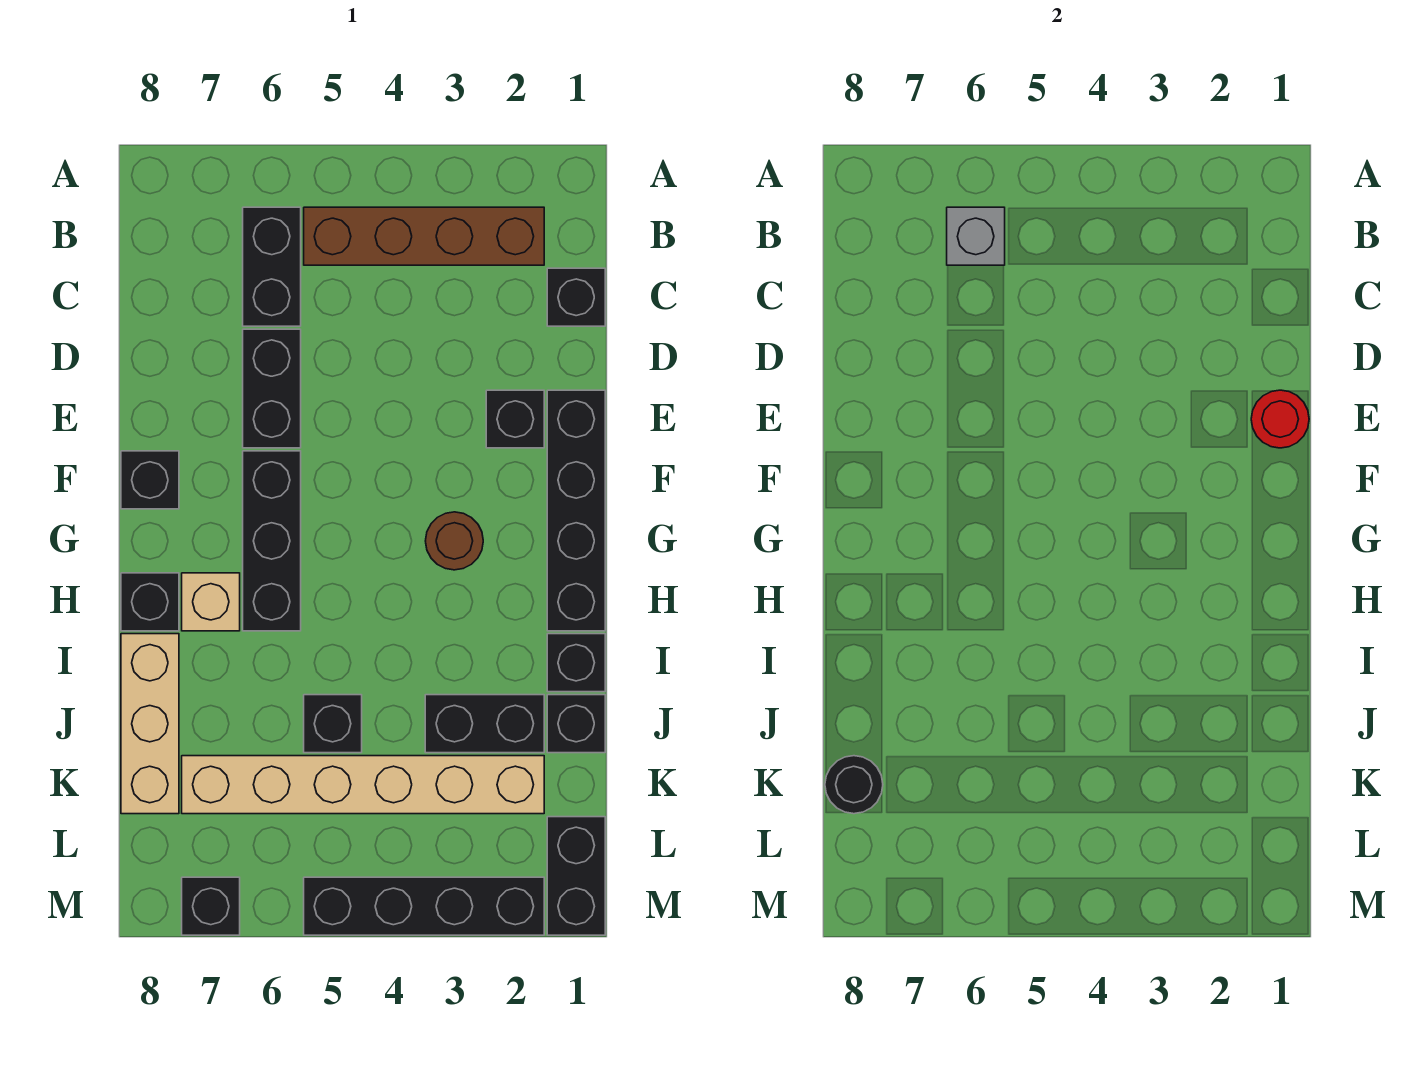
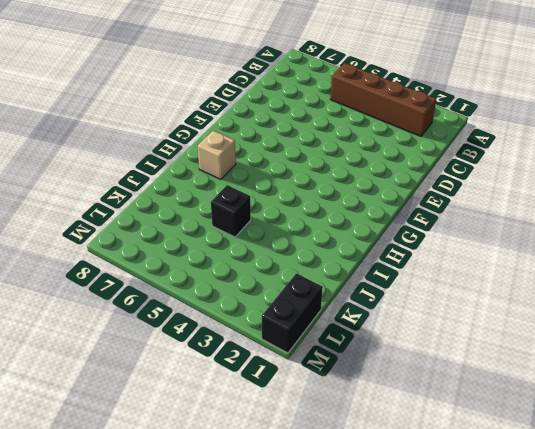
none -> black brick B6:C6 level 1
none -> black brick C1 level 1
none -> black brick D6:E6 level 1

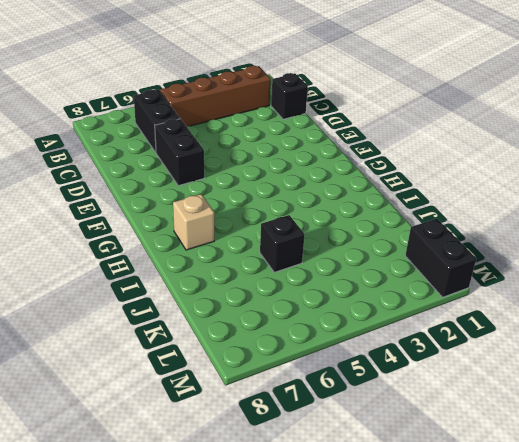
none -> black brick E1:H1 level 1
none -> black brick E2 level 1
none -> black brick F6:H6 level 1

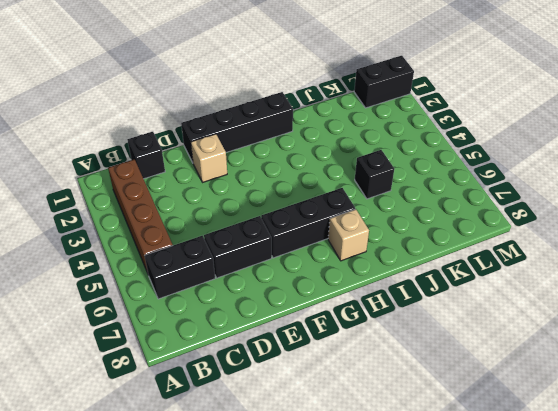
tan brick E2 level 1 -> black brick E2 level 1
none -> black brick F8 level 1
none -> brown round brick G3 level 1
none -> black brick H8 level 1

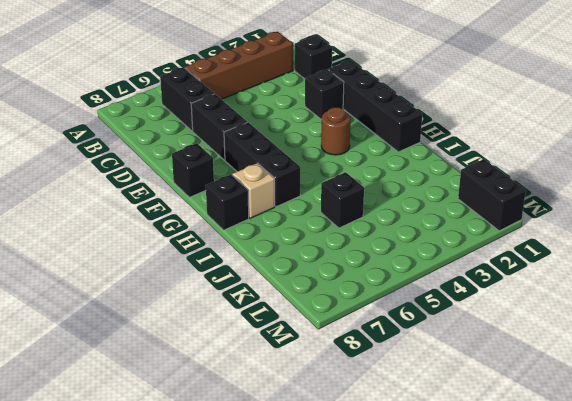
none -> black brick I1 level 1
none -> tan brick I8:K8 level 1
none -> black brick J1 level 1

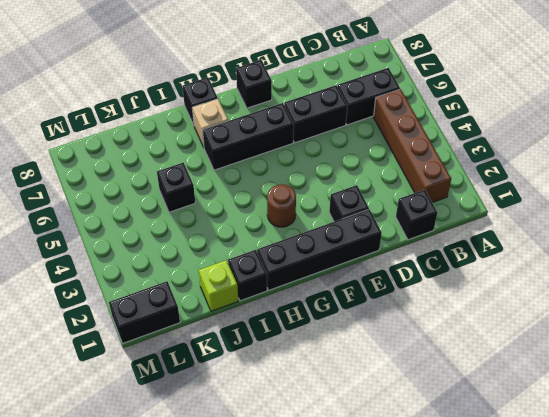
lime brick J1 level 1 -> black brick J1 level 1
none -> tan brick I8:K8 level 1
none -> black brick J2:J3 level 1
none -> tan brick K2:K7 level 1

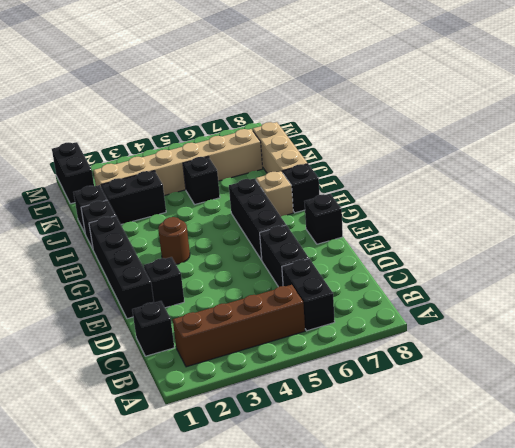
none -> black brick M2:M5 level 1
none -> black brick M7 level 1
none -> grey brick B6 level 2

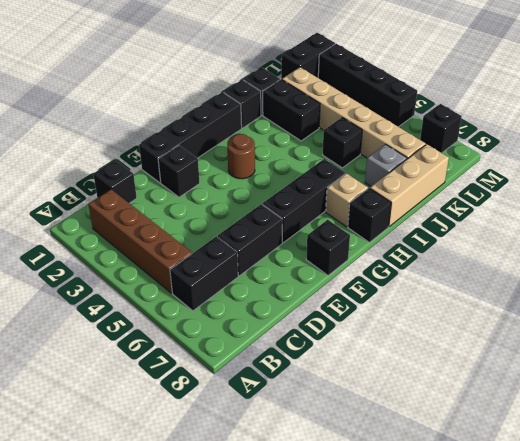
grey brick J7 level 1 -> grey brick B6 level 2
none -> red round brick E1 level 2
none -> black round brick K8 level 2

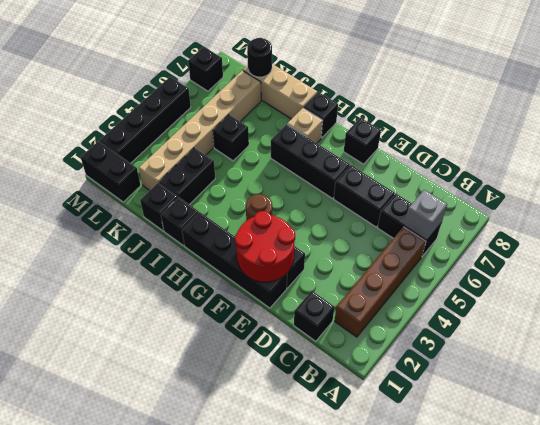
red round brick E1:F2 level 2 -> red round brick E1 level 2

